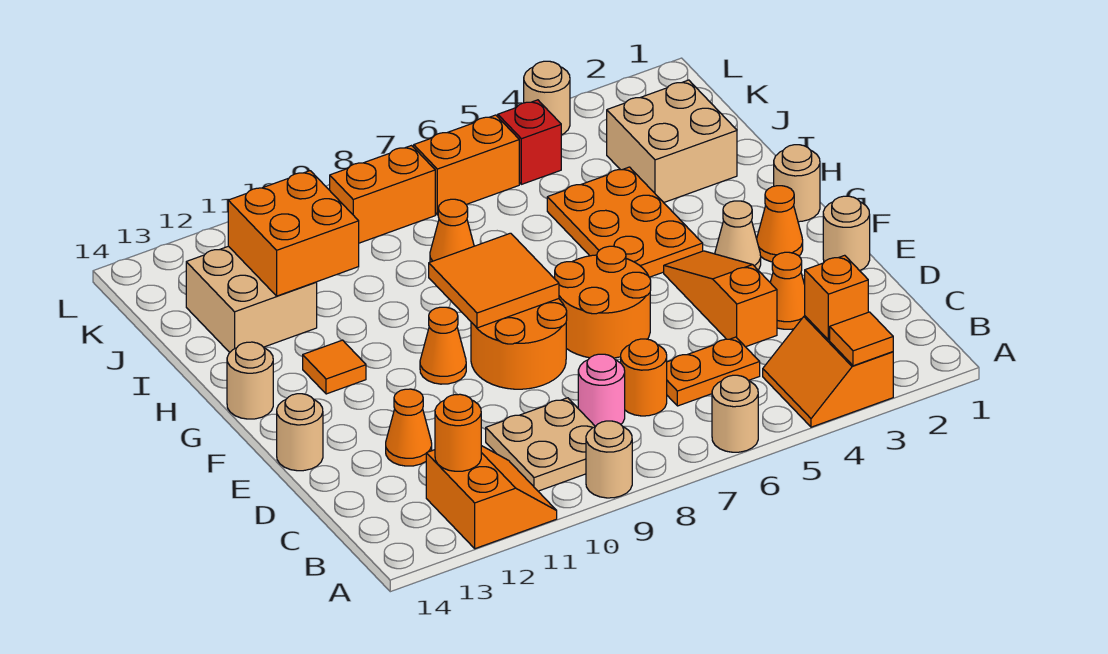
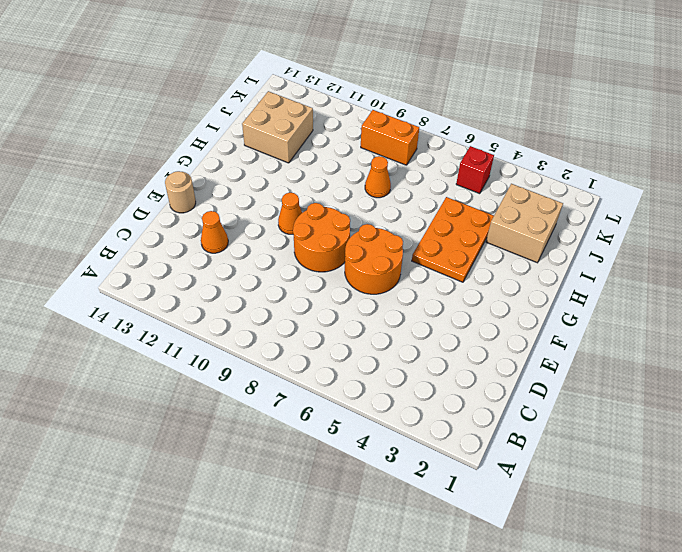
none -> orange slope A3:B4 level 1 top 3
none -> tan round brick A6 level 1
none -> tan round brick A9 level 1
none -> orange slope A11:B12 level 1 top 12

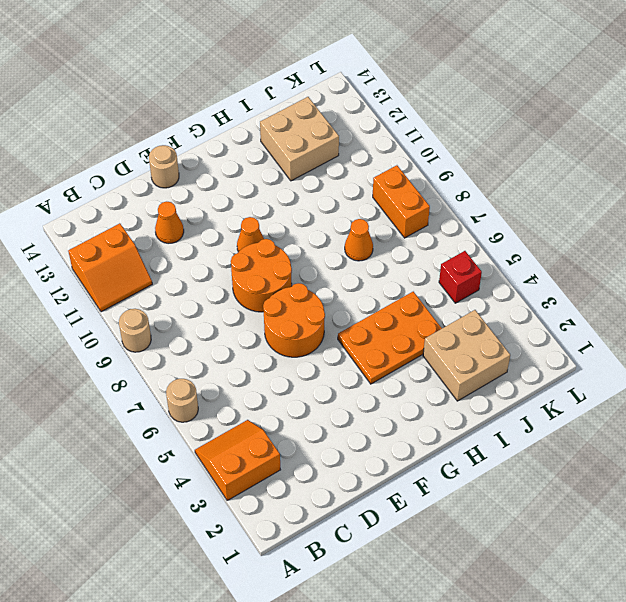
none -> tan plate B9:C10 level 1
none -> orange plate C5:C6 level 1
none -> orange round brick C7 level 1
none -> pink round brick C8 level 1

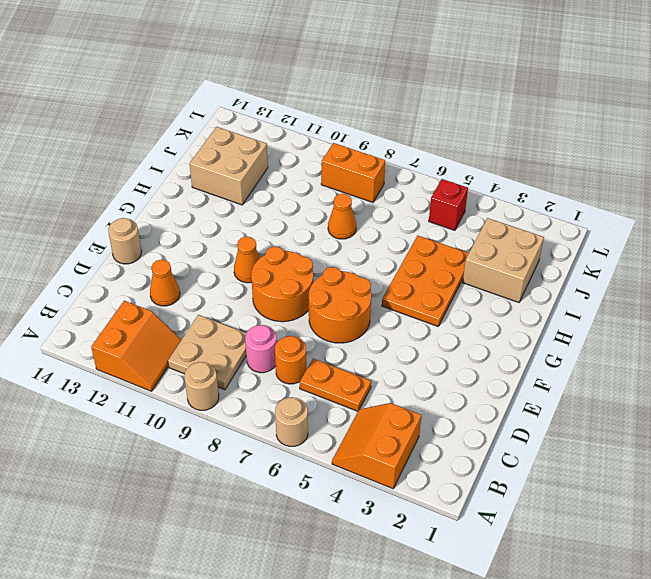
none -> orange cone D3 level 1
none -> orange slope D4:F4 level 1 top D
none -> tan round brick E1 level 1
none -> orange cone F2 level 1

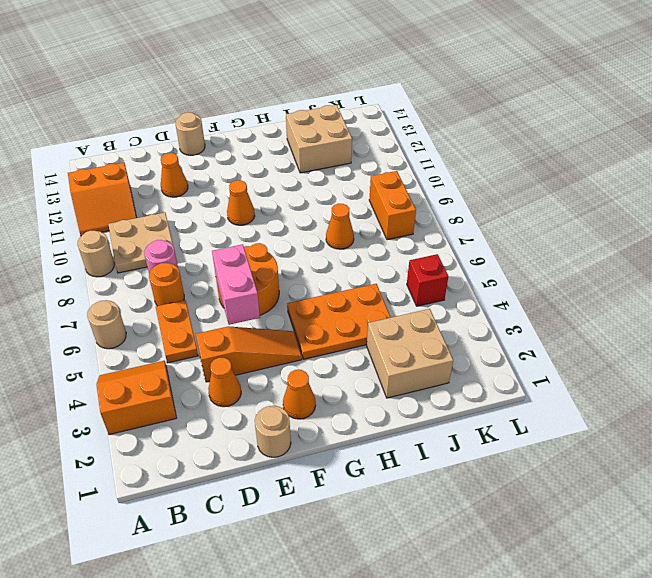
pink brick E5:E6 level 2 -> none
none -> orange round brick E8:F9 level 1
none -> tan cone F3 level 1
none -> tan round brick G1 level 1
none -> orange tile G12 level 1

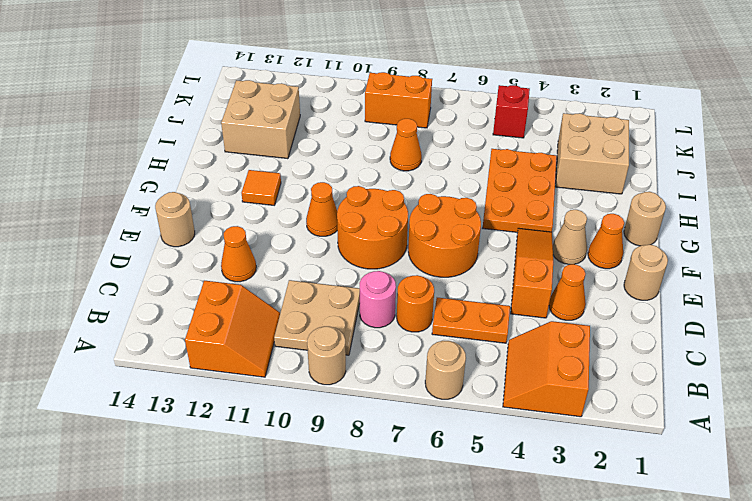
none -> tan round brick G14 level 1
none -> orange brick K6:K7 level 1
none -> tan round brick L4 level 1
none -> orange tile A3 level 2

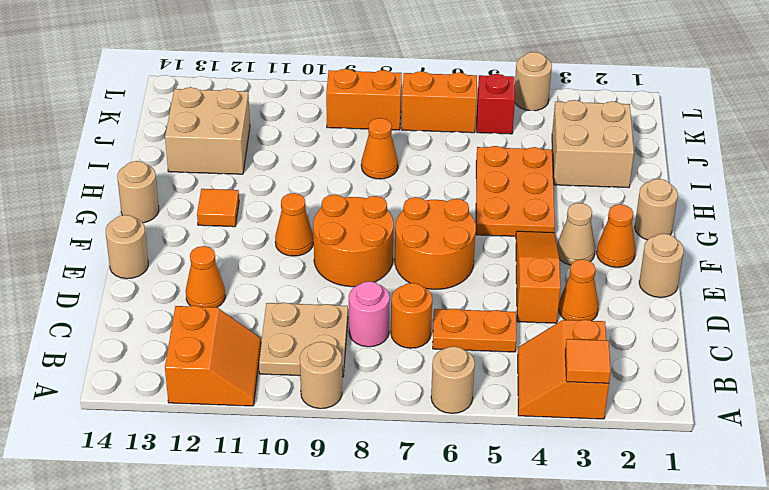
none -> orange brick B3 level 2
none -> orange round brick B12 level 2
none -> orange tile F8:G9 level 2
none -> orange brick I11:J12 level 2

